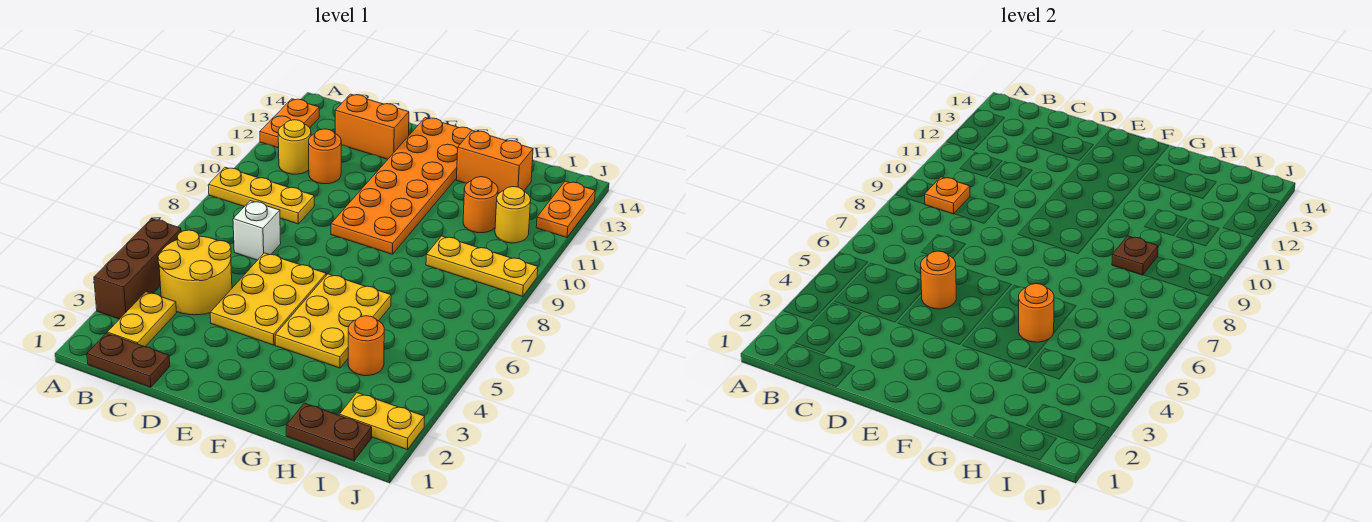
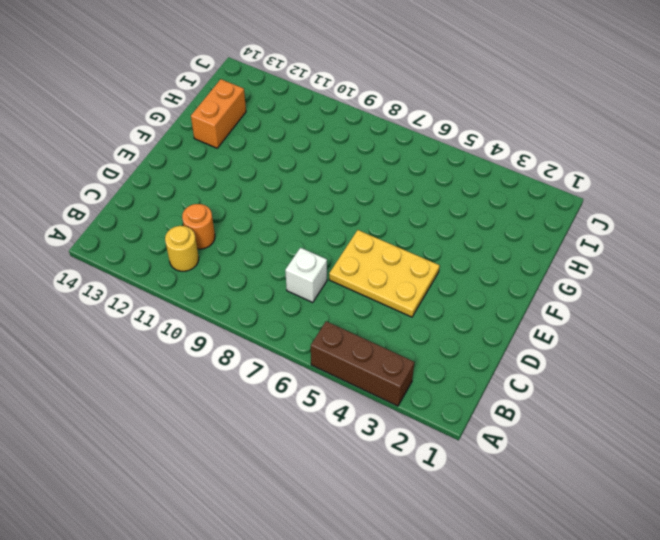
none -> yellow plate A9:C9 level 1
none -> orange plate A12:A13 level 1
none -> brown plate B1:C1 level 1

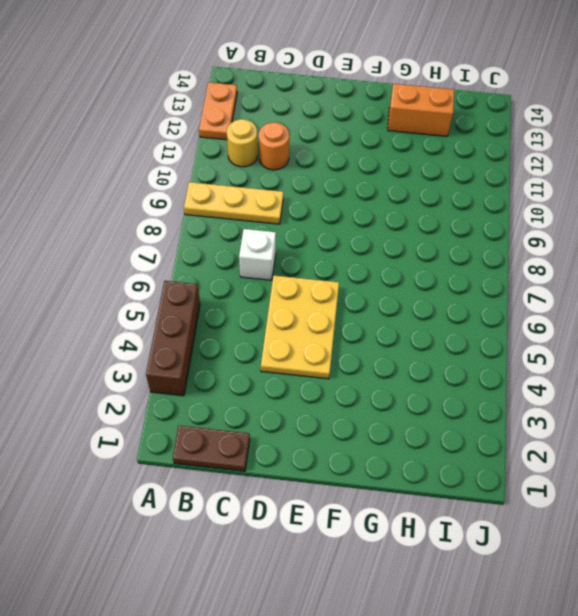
none -> yellow plate B2:B3 level 1
none -> yellow round brick B4:C5 level 1
none -> orange brick C13:D13 level 1

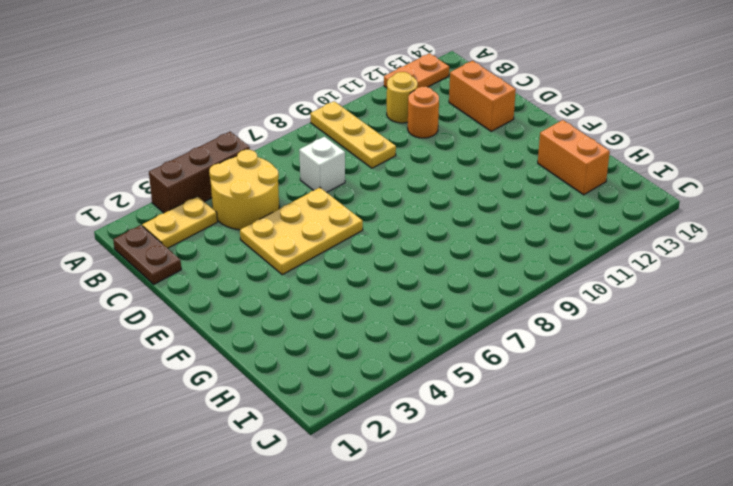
none -> orange plate E9:F14 level 1
none -> yellow plate F4:G6 level 1
none -> brown plate H1:I1 level 1

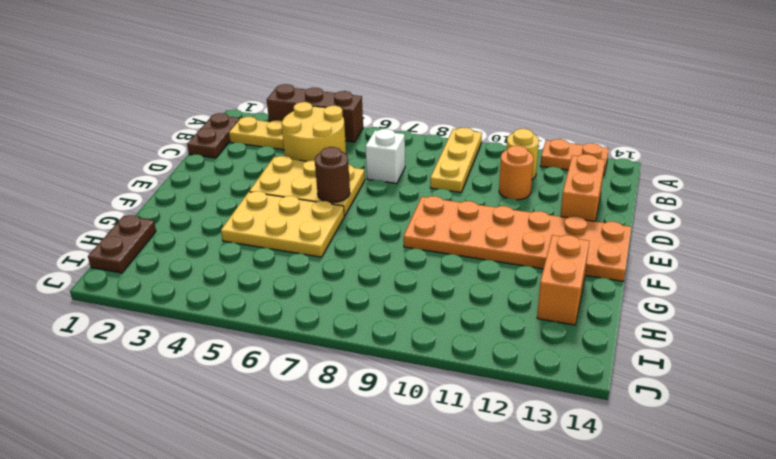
brown round brick E6 level 2 -> none
none -> orange round brick H4 level 1
none -> yellow plate H9:J9 level 1
none -> orange round brick H11 level 1

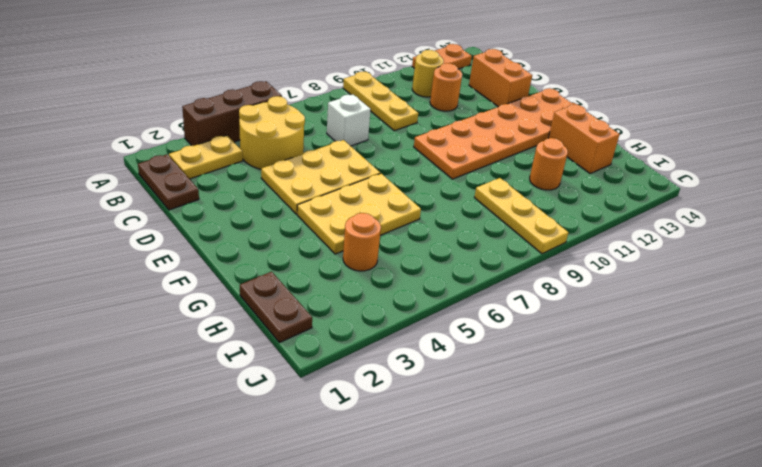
none -> yellow plate I2:J2 level 1
none -> yellow round brick I11 level 1
none -> orange plate J12:J13 level 1

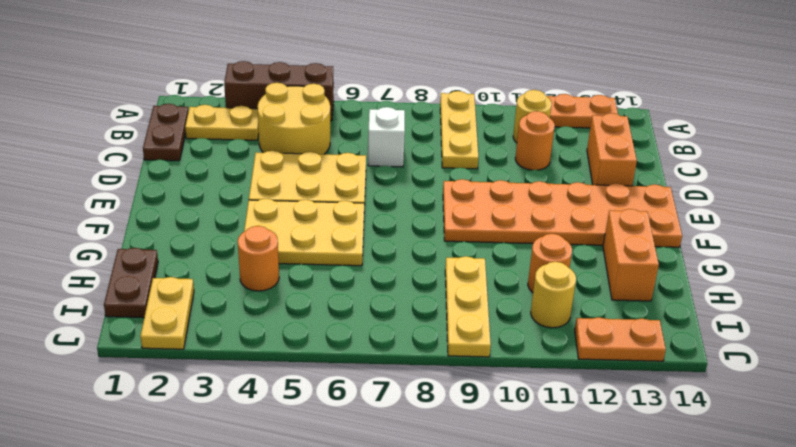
none -> orange plate B9 level 2
none -> orange round brick D5 level 2
none -> orange round brick G5 level 2

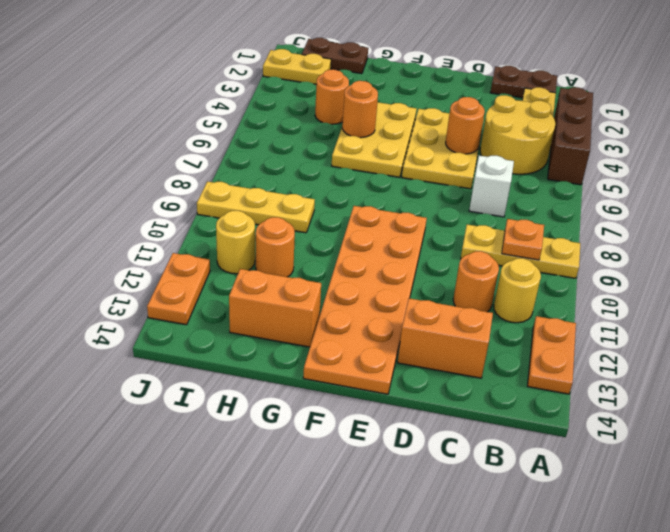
none -> brown plate H9 level 2

